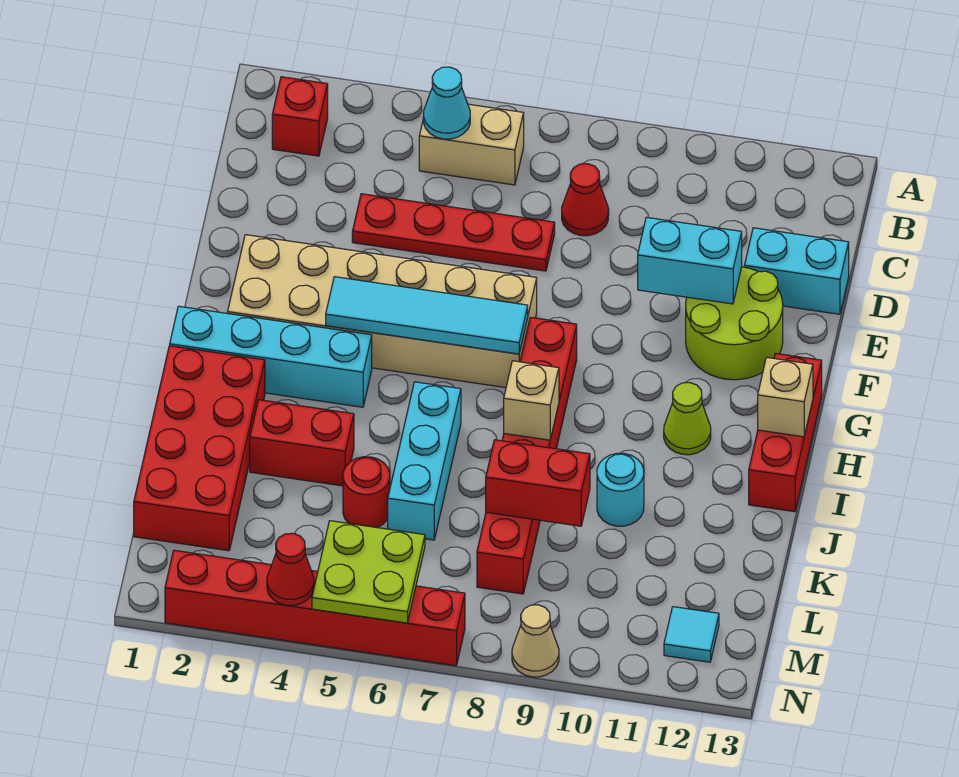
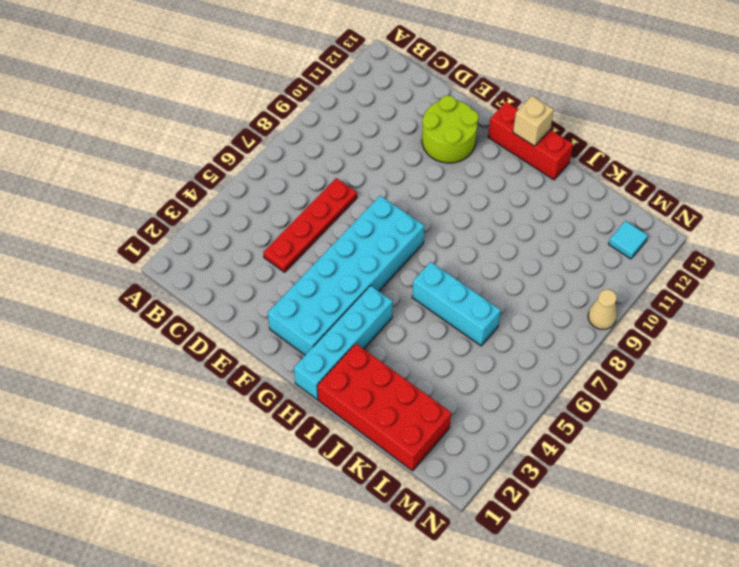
cyan brick F2:G7 level 1 -> tan brick F2:G7 level 1
none -> red brick B2 level 1
none -> tan brick B5:B6 level 1
none -> red cone C8 level 1

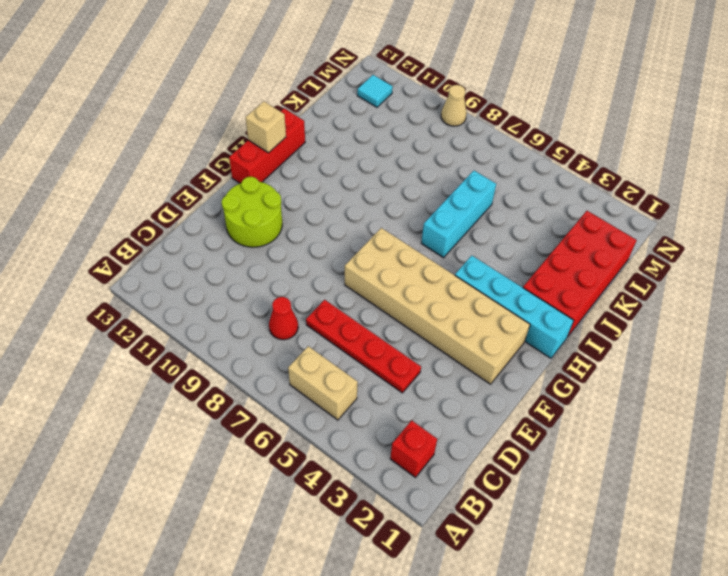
none -> cyan brick D12:D13 level 1
none -> red brick G8:L8 level 1
none -> lime cone H11 level 1

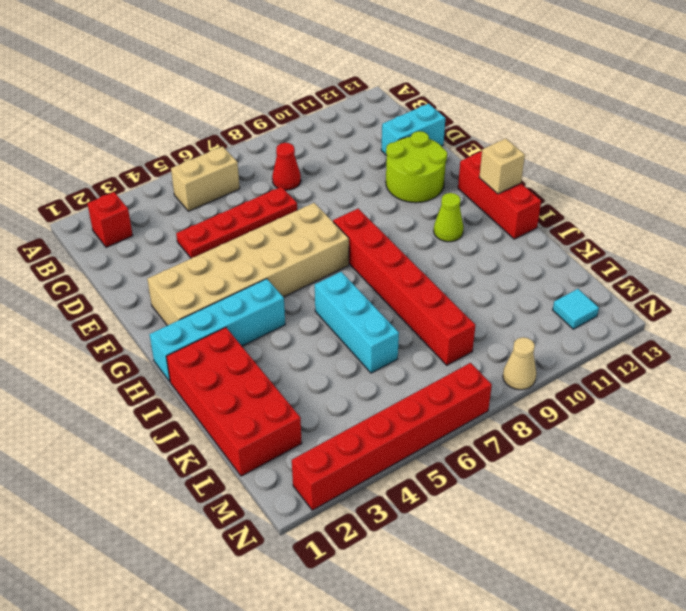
none -> red brick J3:J4 level 1
none -> cyan round brick J10 level 1
none -> red round brick K5 level 1

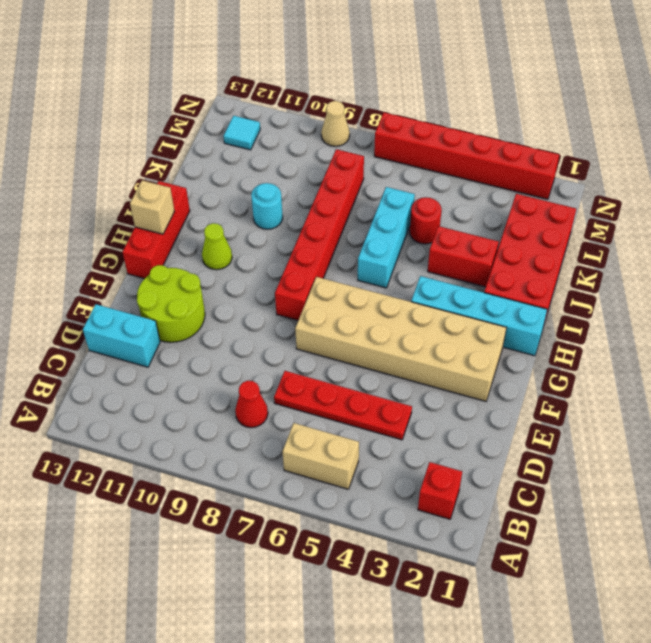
none -> cyan cone B5 level 2
none -> cyan brick E10:E11 level 2
none -> cyan tile G4:G7 level 2

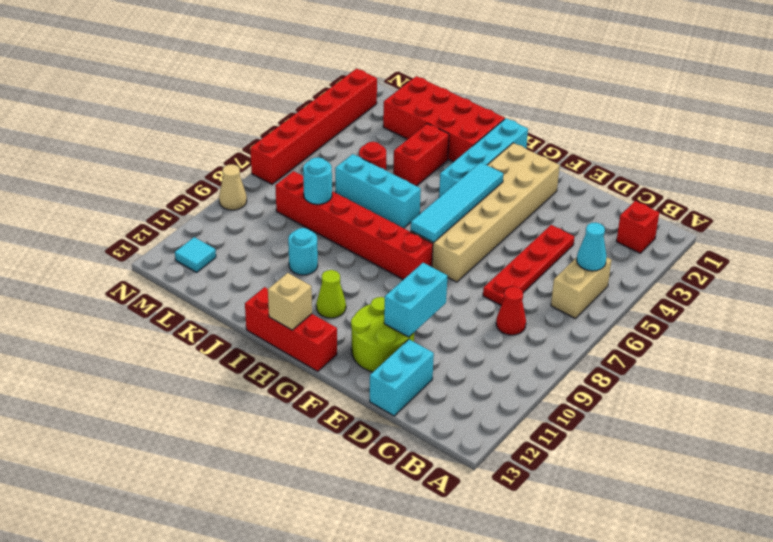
cyan round brick K8 level 2 -> red brick K8:K9 level 2
none -> tan brick I8 level 2
none -> lime plate M5:N6 level 2
none -> red cone N4 level 2

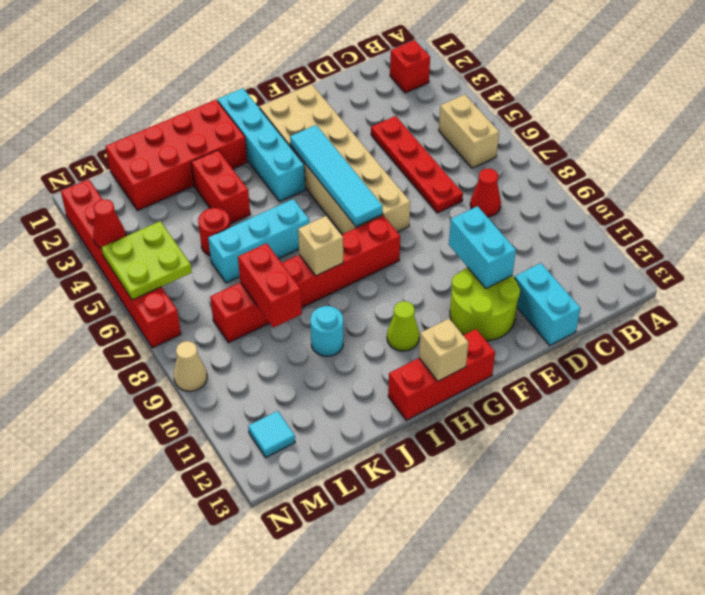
none -> cyan cone B5 level 2

